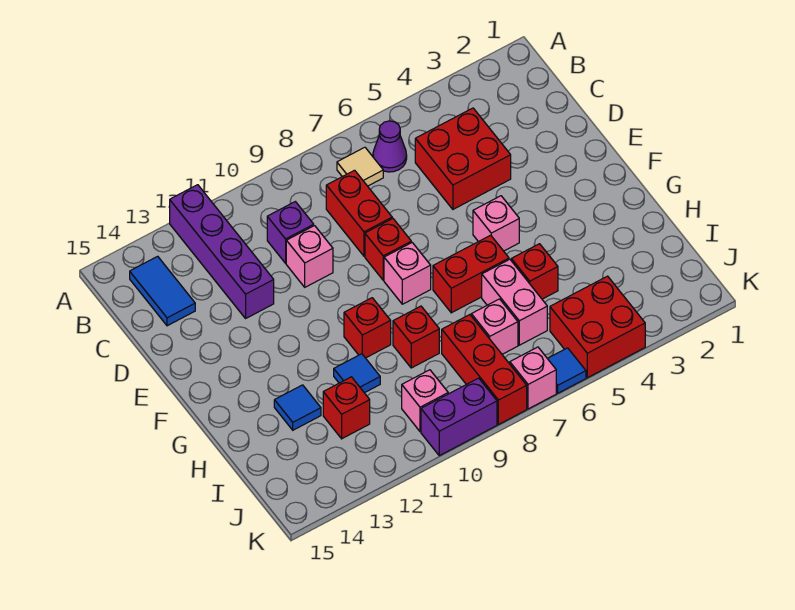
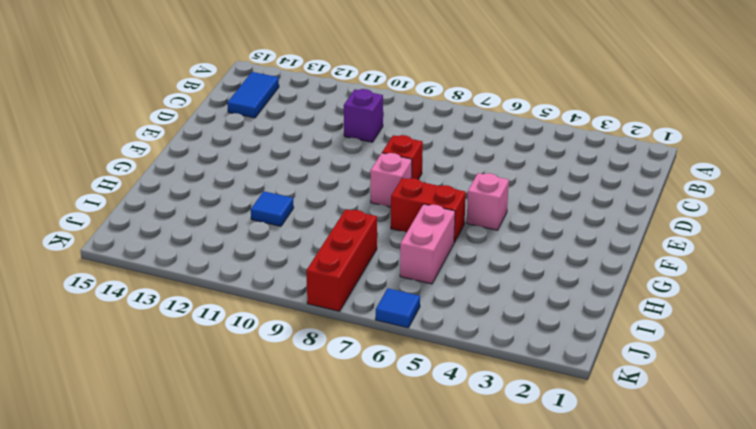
none -> purple brick A12:D12 level 1
none -> purple cone B6 level 1
none -> tan tile B7 level 1

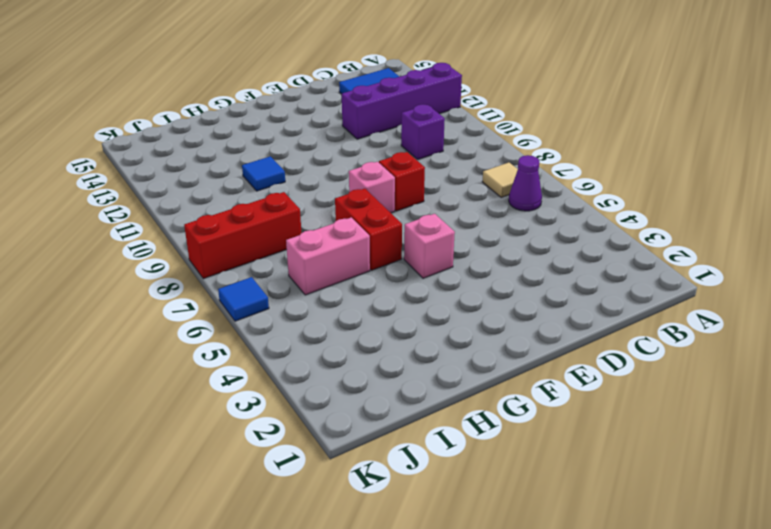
none -> red brick C4:D5 level 1
none -> red brick C8:D8 level 1
none -> pink brick D10 level 1

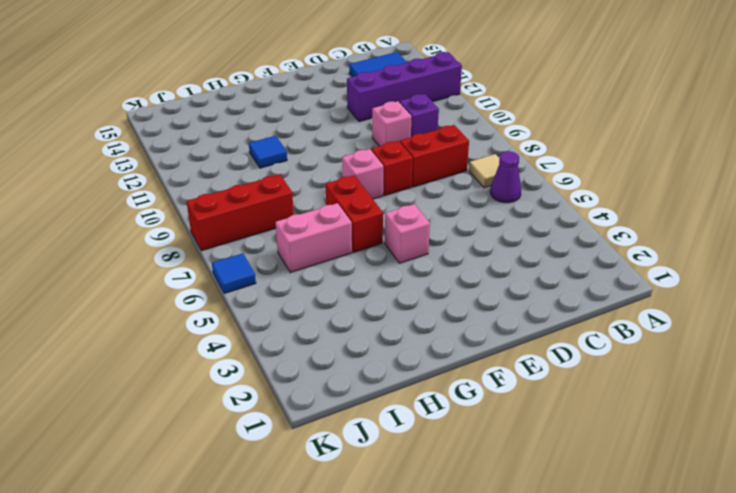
none -> red brick C4:D5 level 1
none -> red brick G10 level 1
none -> red brick H5 level 1

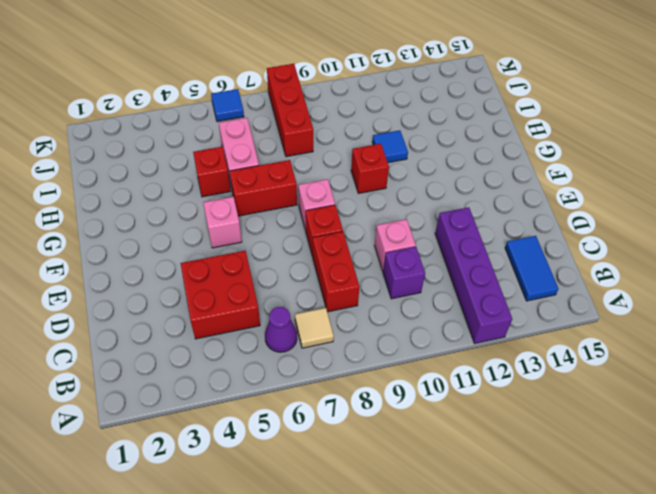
none -> red brick H9 level 1
none -> blue tile H13 level 1
none -> pink brick I7 level 1

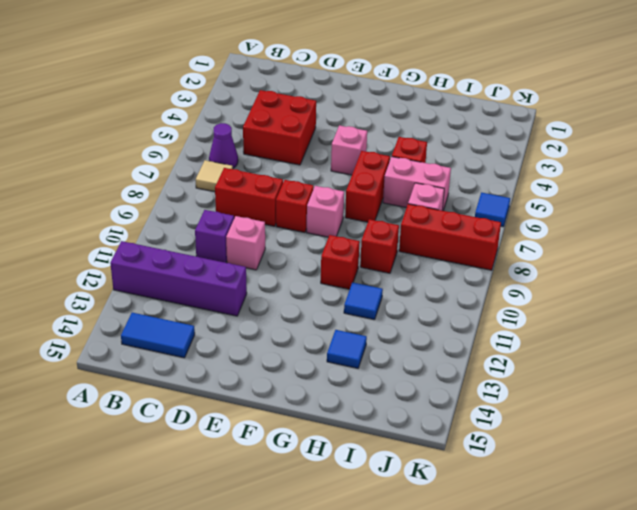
none -> red brick I12 level 1
none -> red brick J4:K5 level 1
none -> pink brick J10 level 1

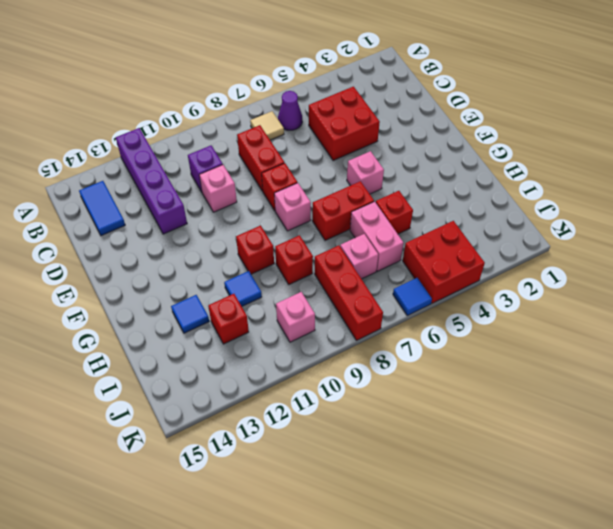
none -> pink brick K7 level 1
none -> purple brick K9:K10 level 1

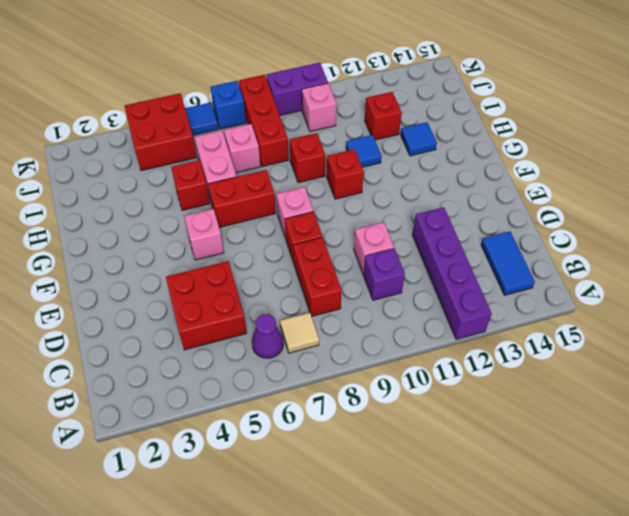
blue brick K7 level 1 -> pink brick K7 level 1

